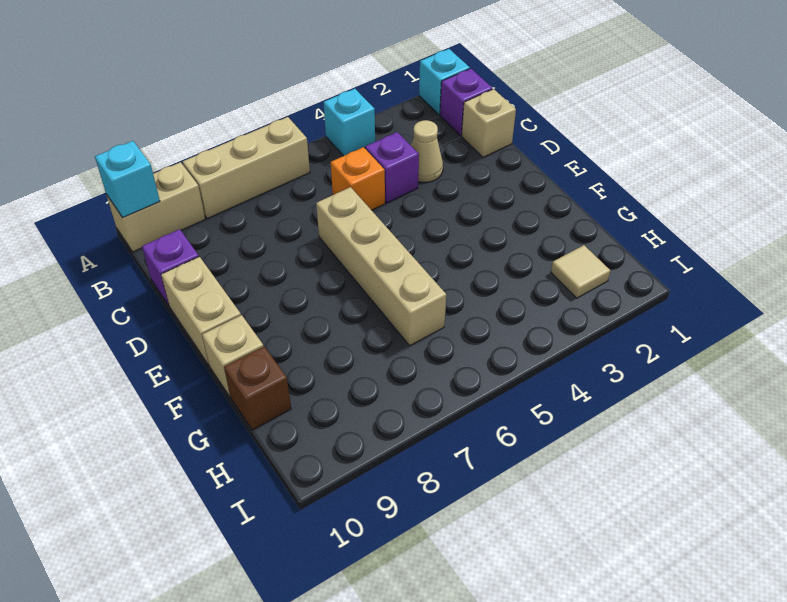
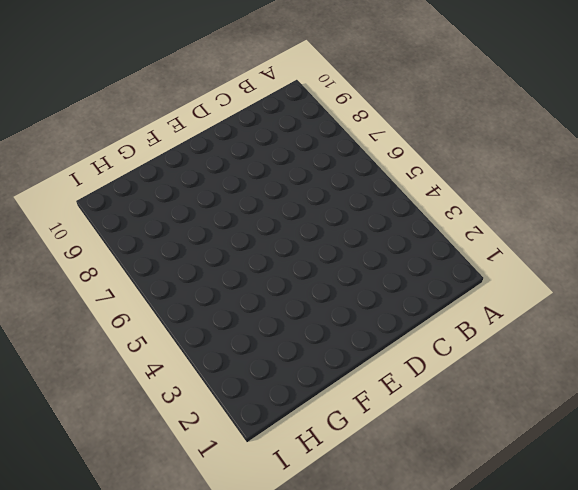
none -> cyan brick A1 level 1
none -> cyan brick A4 level 1
none -> tan brick A6:A8 level 1

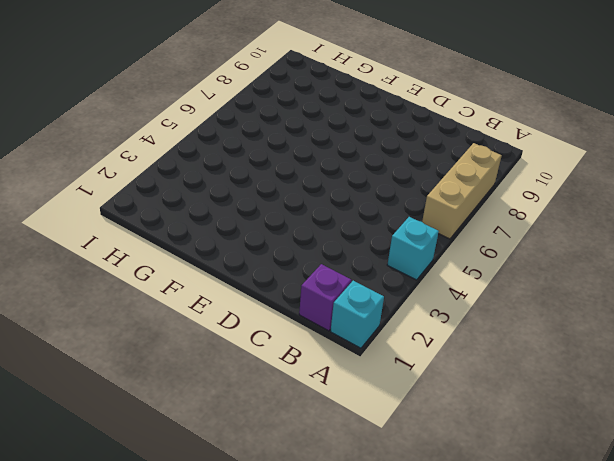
none -> tan brick A9:A10 level 1
none -> tan brick C1 level 1
none -> tan cone C3 level 1

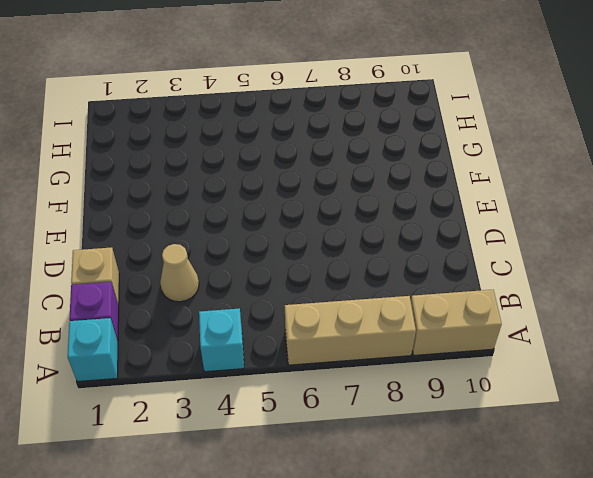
none -> purple brick C4 level 1
none -> orange brick C5 level 1
none -> purple brick C10 level 1

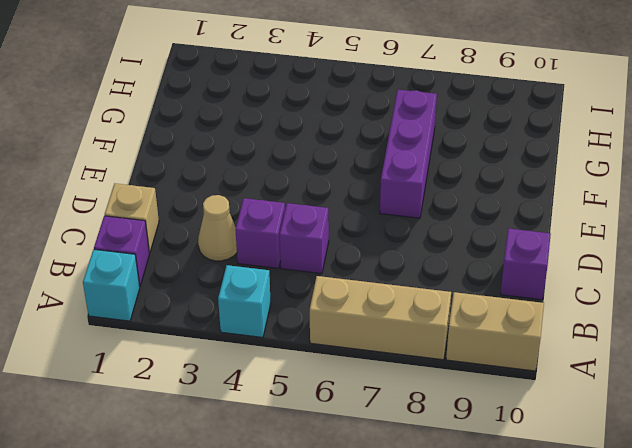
purple brick C5 level 1 -> orange brick C5 level 1
purple brick E7:G7 level 1 -> none
none -> tan brick D6:G6 level 1
none -> tan brick D10:E10 level 1
none -> tan brick F10 level 1

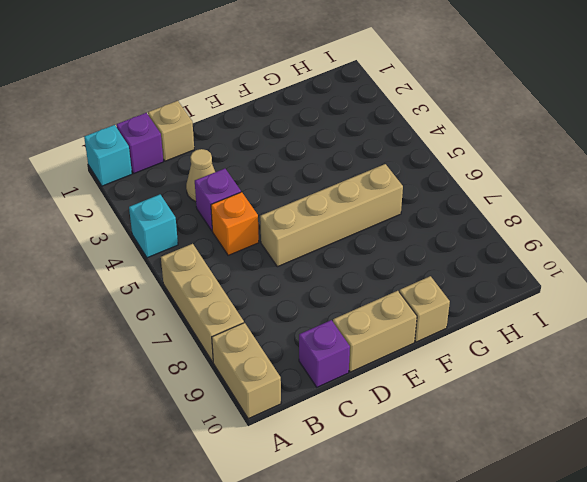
none -> brown brick G10 level 1
none -> tan tile H2 level 1
none -> cyan brick A10 level 2

